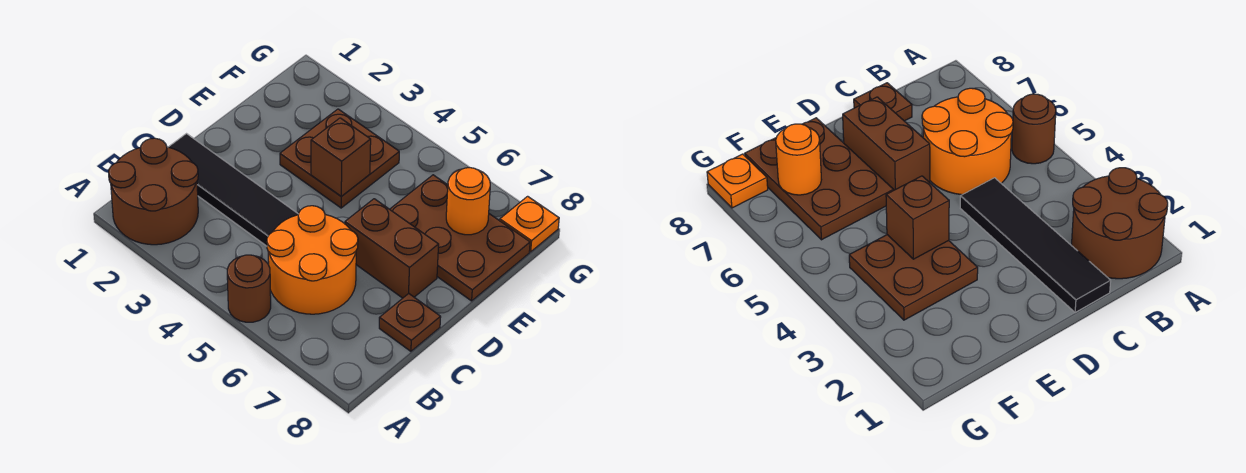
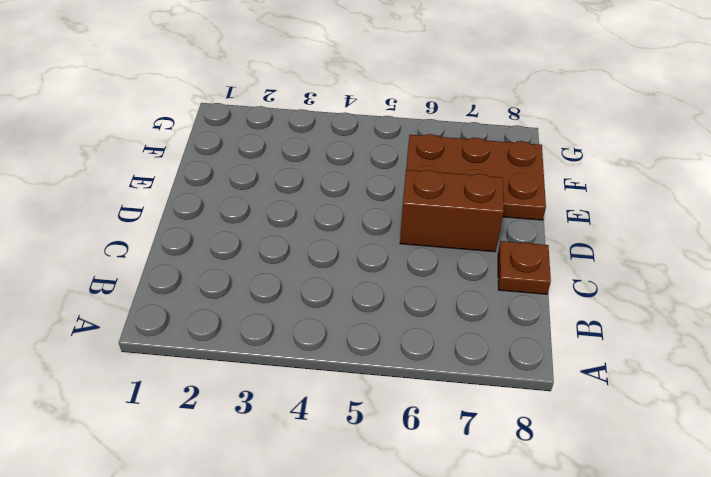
none -> brown round brick A1:B2 level 1
none -> brown round brick A5 level 1

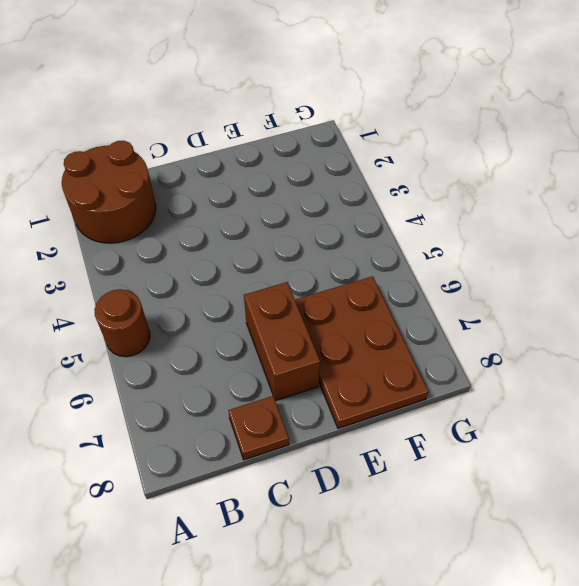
none -> orange round brick B5:C6 level 1
none -> black tile C1:C4 level 1

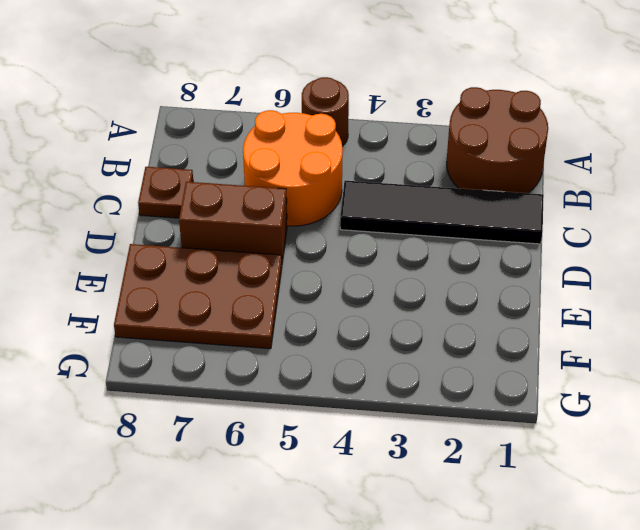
none -> brown plate E3:F4 level 1
none -> orange plate G8 level 1

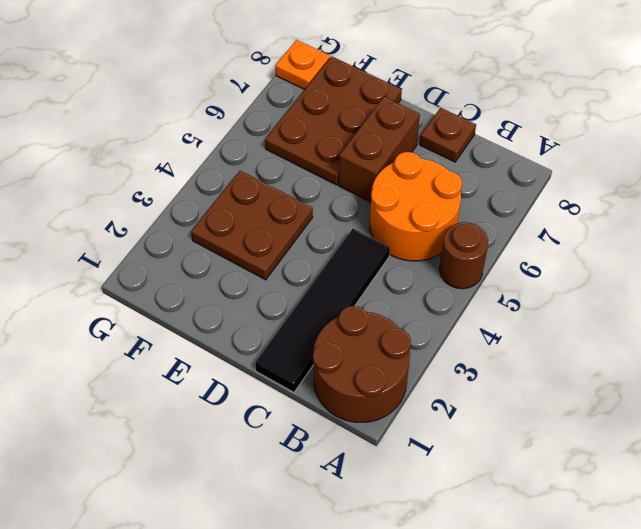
none -> brown brick E4 level 2
none -> orange round brick F7 level 2

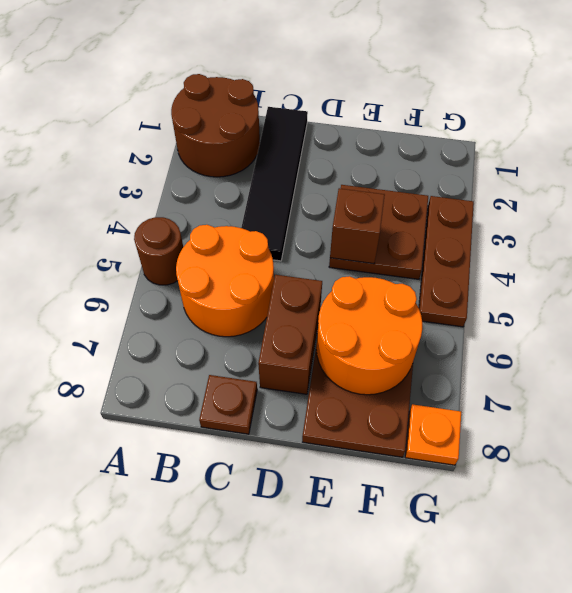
orange round brick E6:F7 level 2 -> orange round brick F7 level 2
brown plate G3:G5 level 1 -> none

